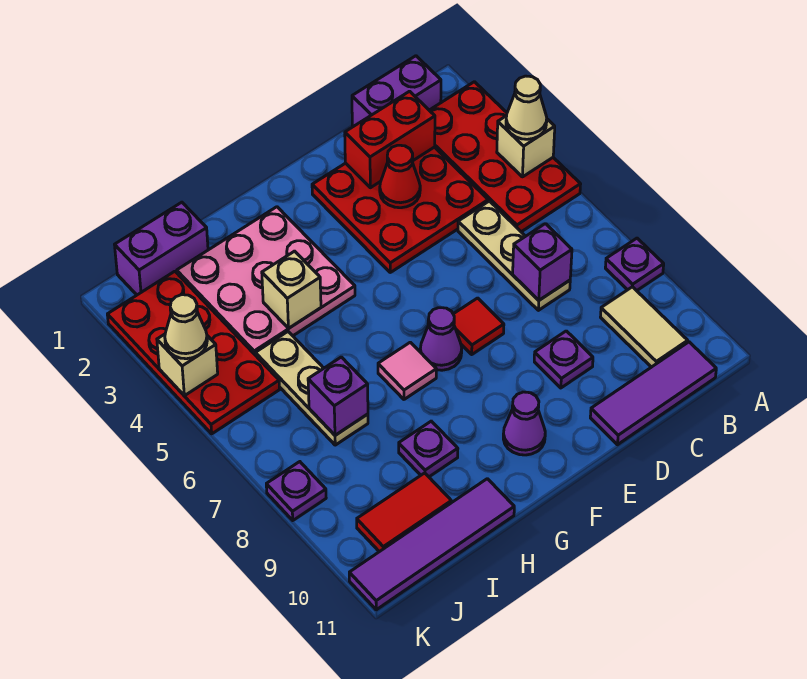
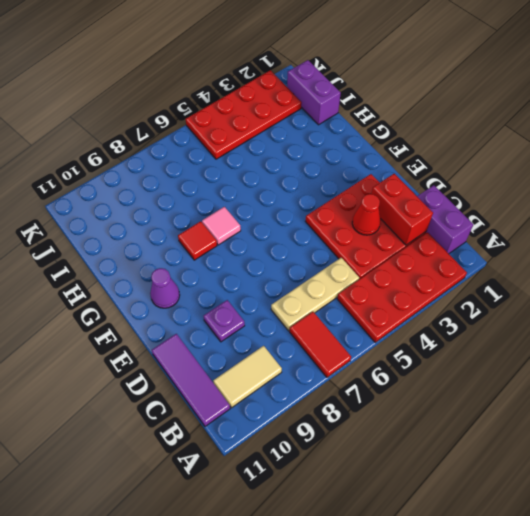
red tile A7:B7 level 1 -> red tile I10:J10 level 1
red tile G8 level 1 -> red tile E7 level 1
none -> purple plate A8 level 1
none -> purple cone F7 level 1
none -> pink plate G2:I4 level 1

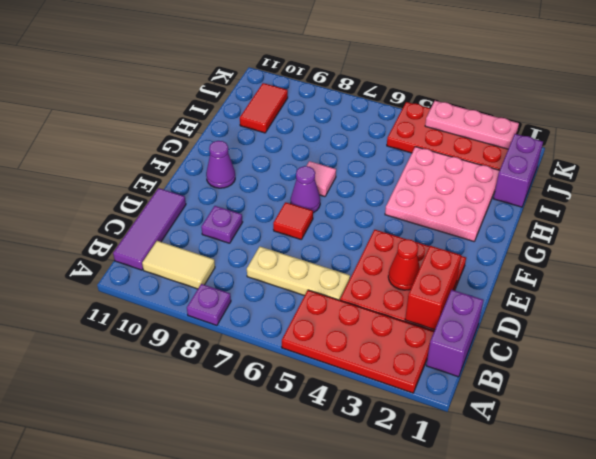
pink plate K2:K4 level 2 -> tan brick K4 level 2
none -> purple plate H9 level 1
none -> purple tile H11:K11 level 1
none -> tan plate I5:I7 level 1

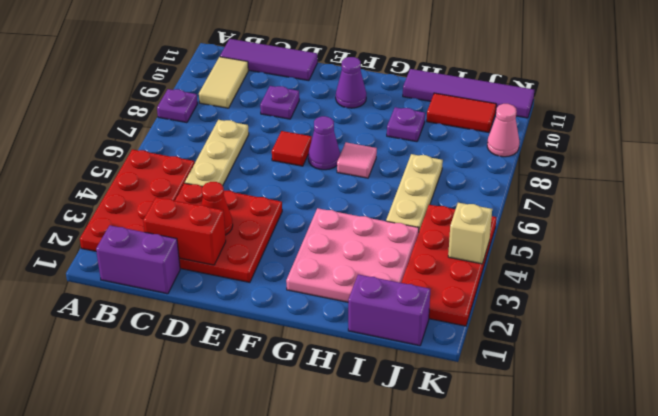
pink cone K9 level 1 -> none
none -> purple plate K8 level 1
none -> tan brick A4 level 2
none -> purple brick C7 level 2

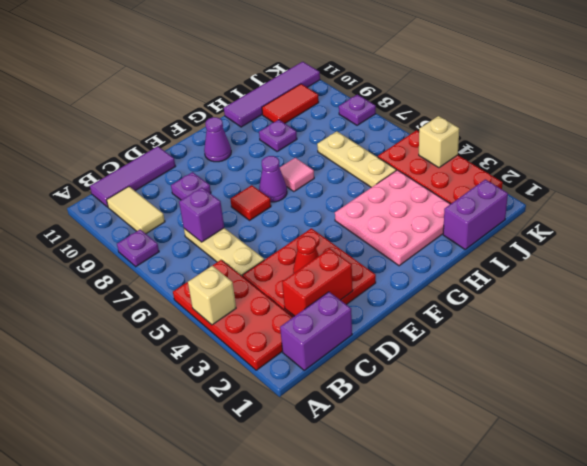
none -> tan brick H4 level 2
none -> purple brick I7 level 2
none -> tan cone A4 level 3

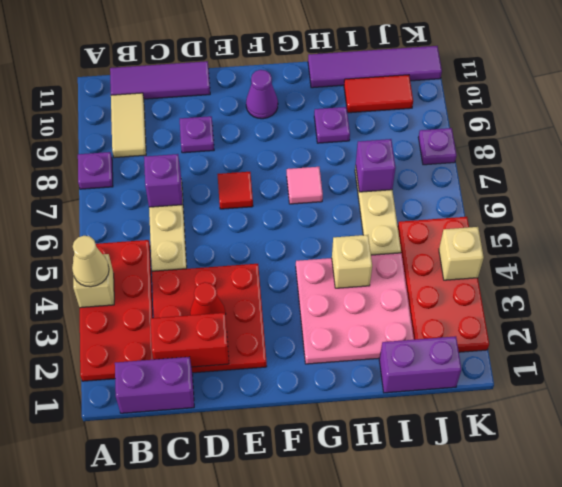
none -> purple cone F7 level 1
none -> tan cone K4 level 3

